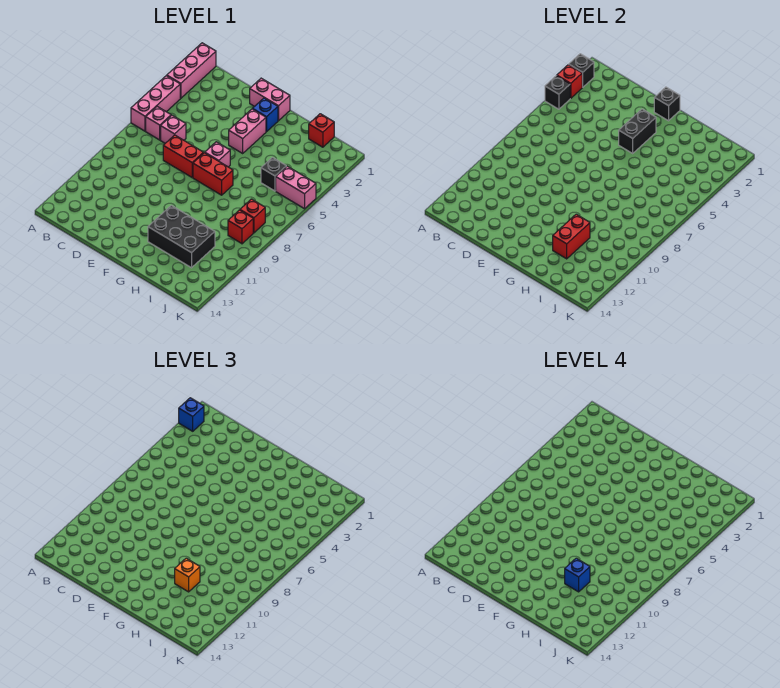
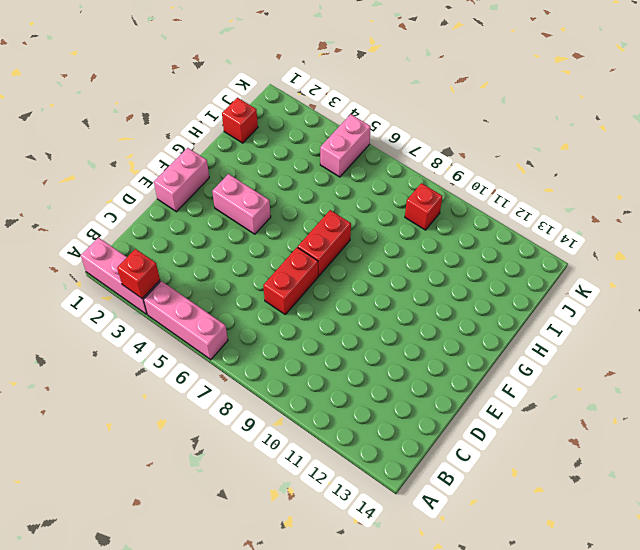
none -> pink brick B6 level 1
none -> pink brick C6 level 1
none -> blue brick F2 level 1

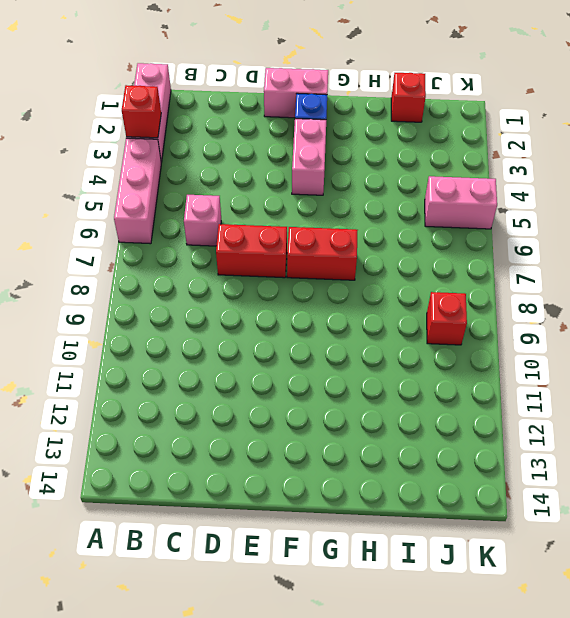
none -> pink brick B6 level 1
none -> pink brick F6 level 1
none -> black brick G11:I12 level 1

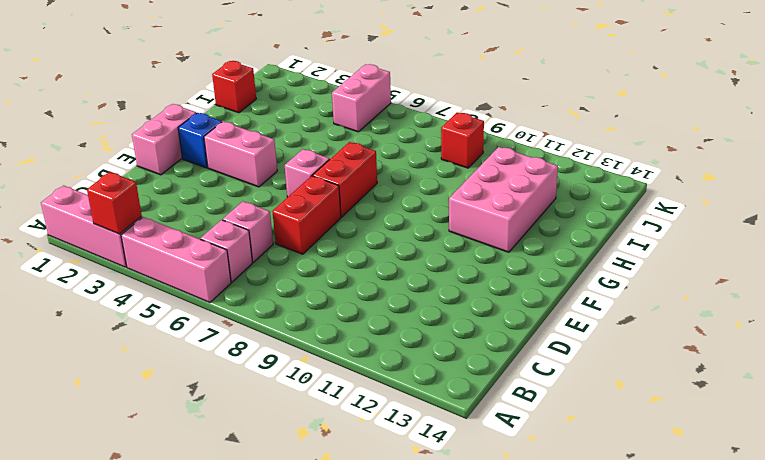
pink brick G11:I12 level 1 -> black brick G11:I12 level 1
none -> black brick I5 level 1
none -> red brick J8 level 1
none -> black brick A2 level 2

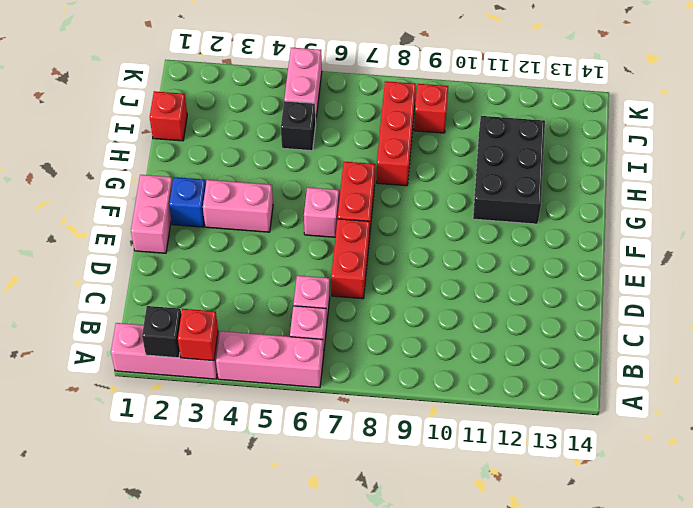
red brick H8:J8 level 1 -> red brick J8 level 1
none -> black brick A4 level 2
none -> black brick F1 level 2
none -> black brick F3:F4 level 2

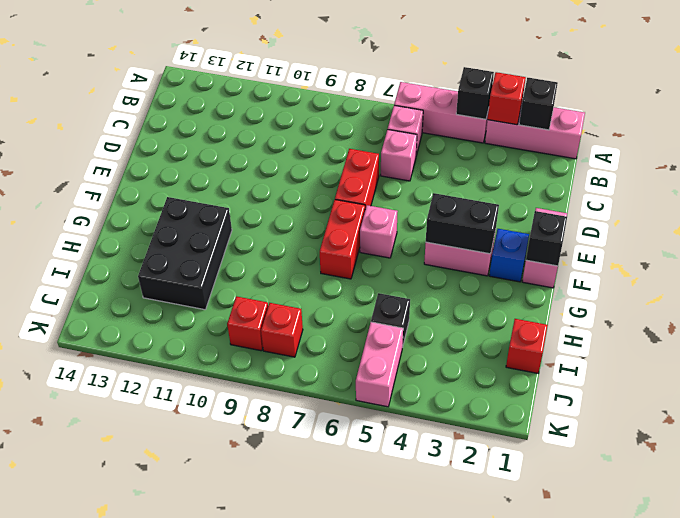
none -> red brick H11:H12 level 2
none -> blue brick A2 level 3
none -> orange brick H11 level 3

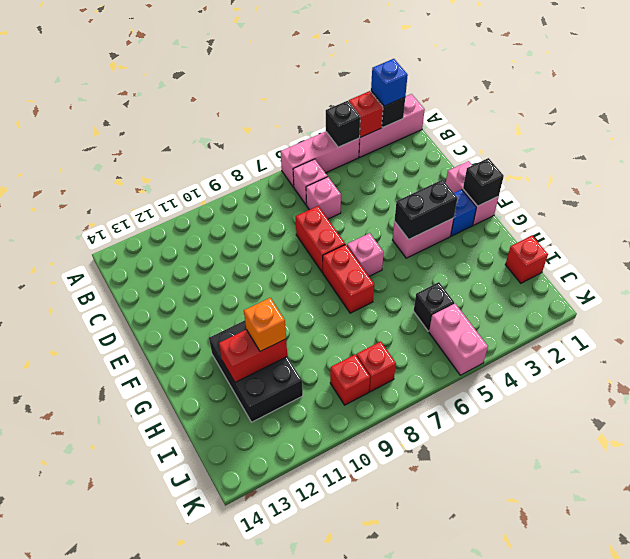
none -> blue brick H11 level 4

